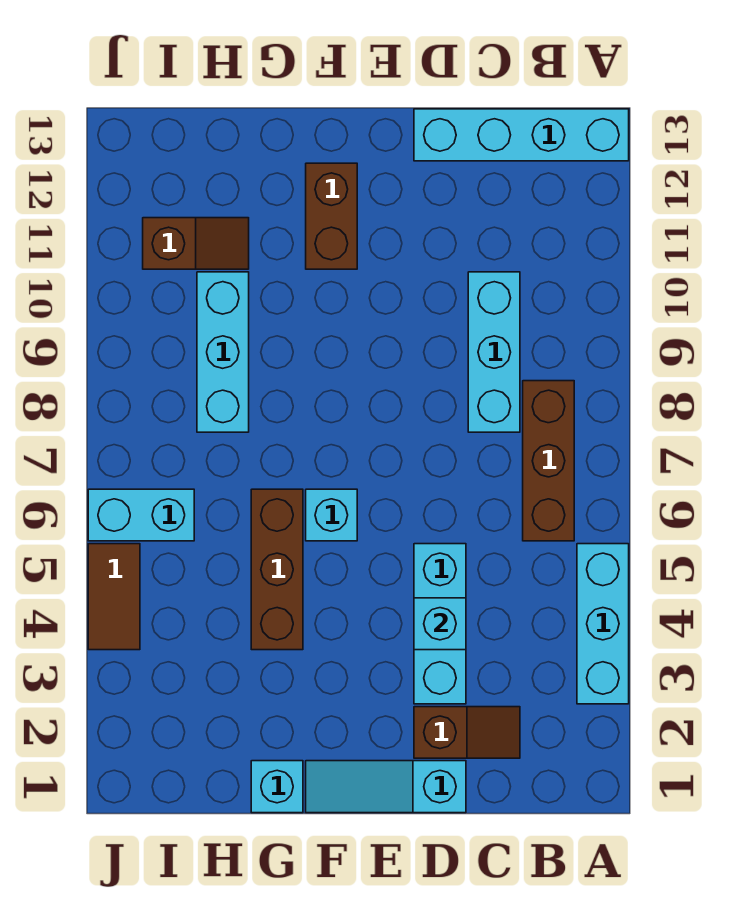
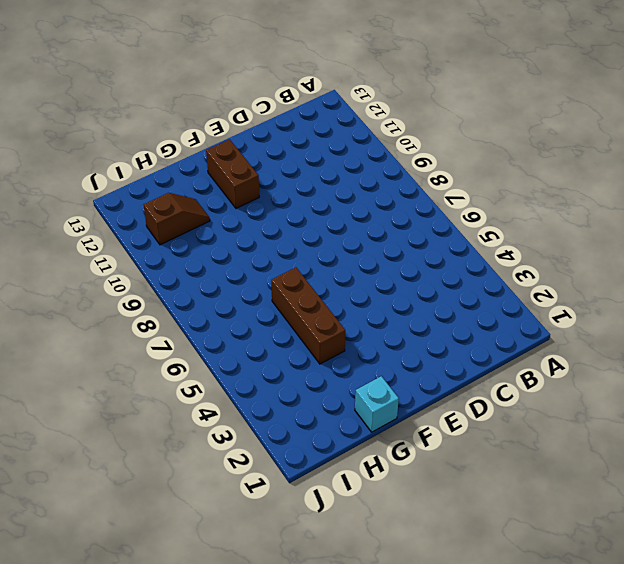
none -> cyan brick A3:A5 level 1
none -> cyan brick A13:D13 level 1
none -> brown brick B6:B8 level 1

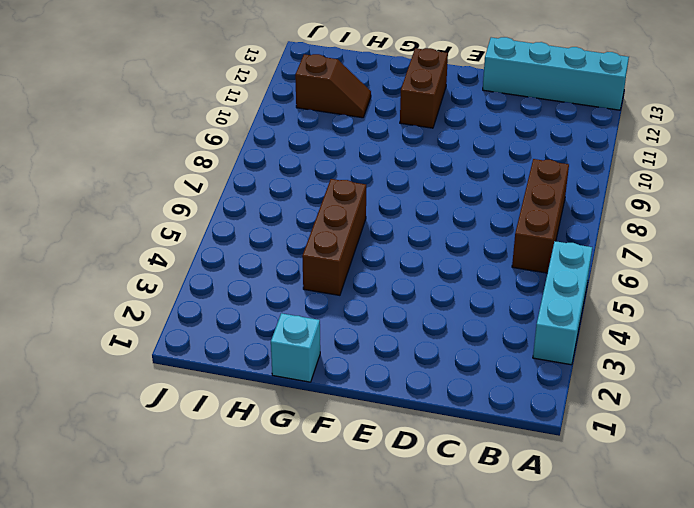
none -> brown slope C2:D2 level 1 top D
none -> cyan brick C8:C10 level 1
none -> cyan slope D1:F1 level 1 top D

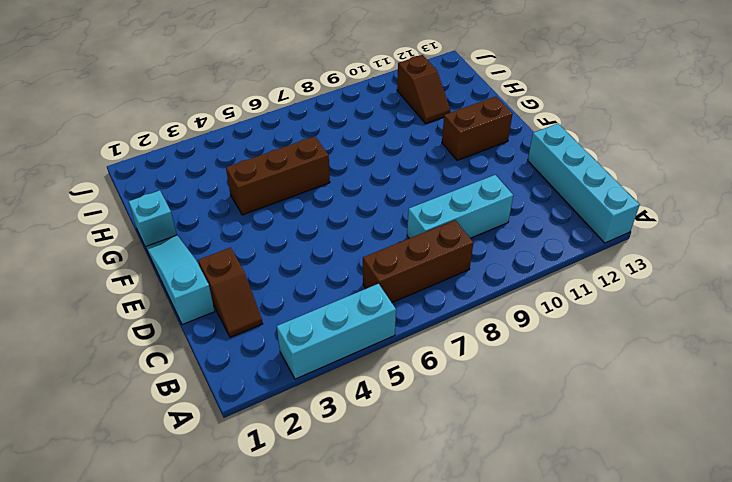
none -> cyan brick D3:D5 level 1
none -> cyan brick F6 level 1
none -> cyan brick H8:H10 level 1

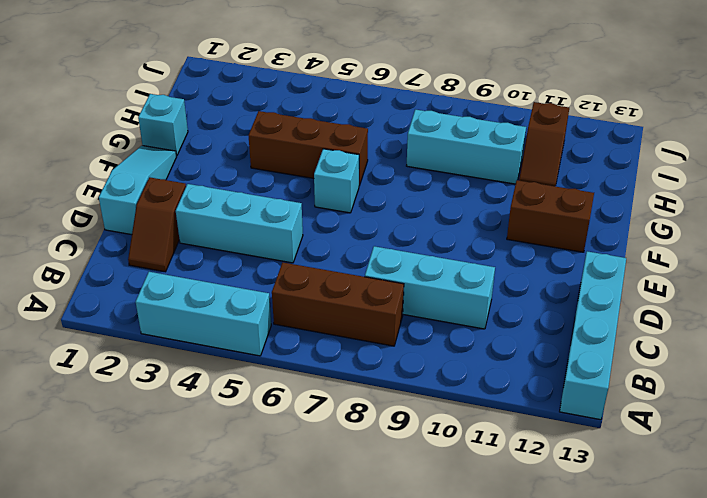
none -> cyan brick I6:J6 level 1
none -> brown tile J4:J5 level 1
none -> cyan brick D4 level 2

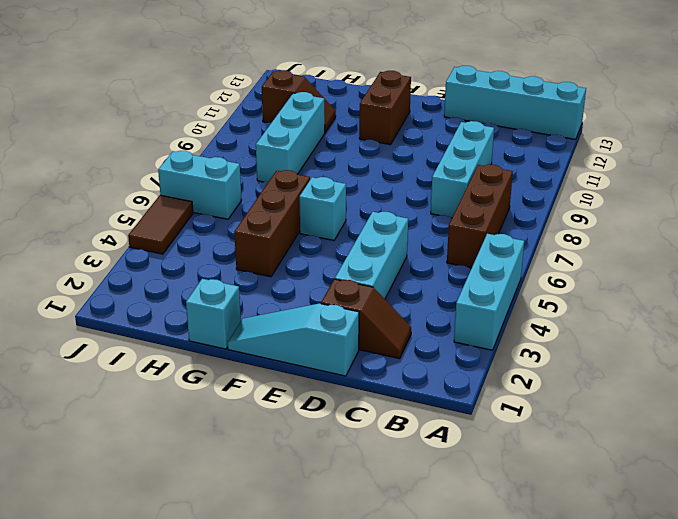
none -> cyan brick D4 level 2

